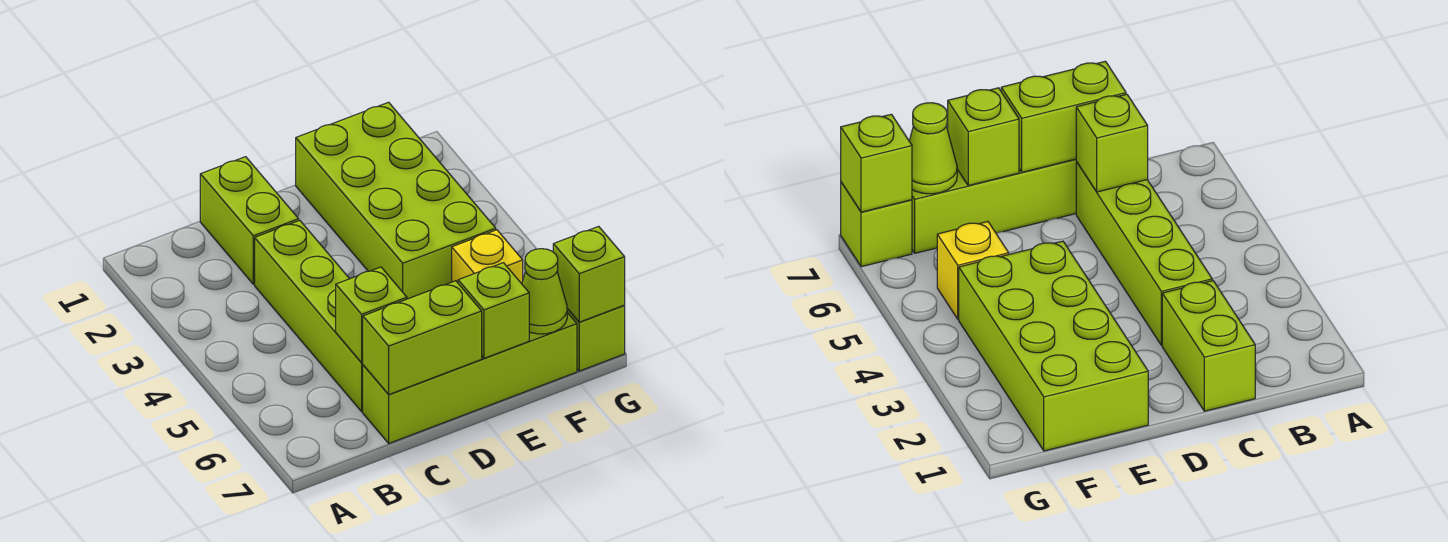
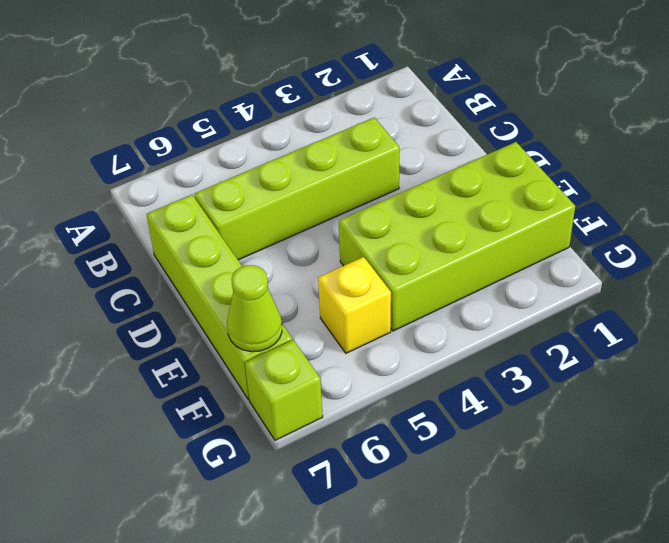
none -> lime brick C1:C2 level 1
none -> lime brick C6 level 2

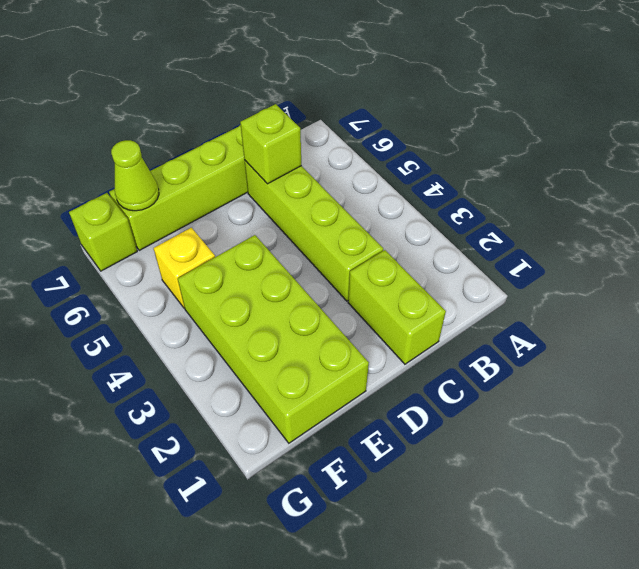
none -> lime brick C7:D7 level 2
none -> lime brick E7 level 2

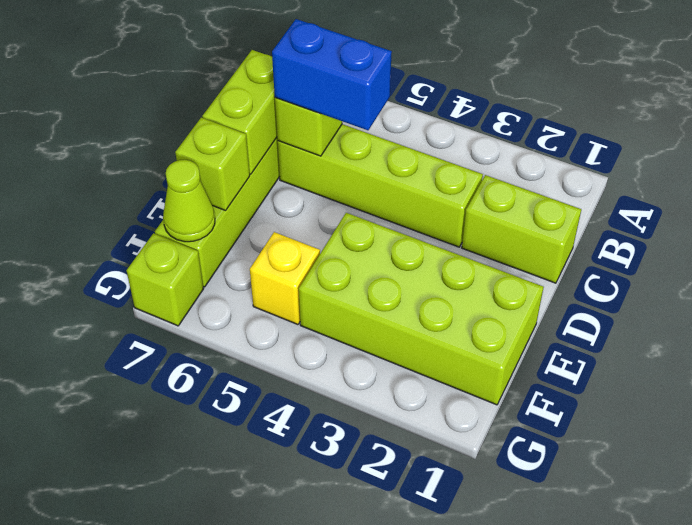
blue brick C5:C6 level 3 -> none
none -> lime brick G7 level 2

